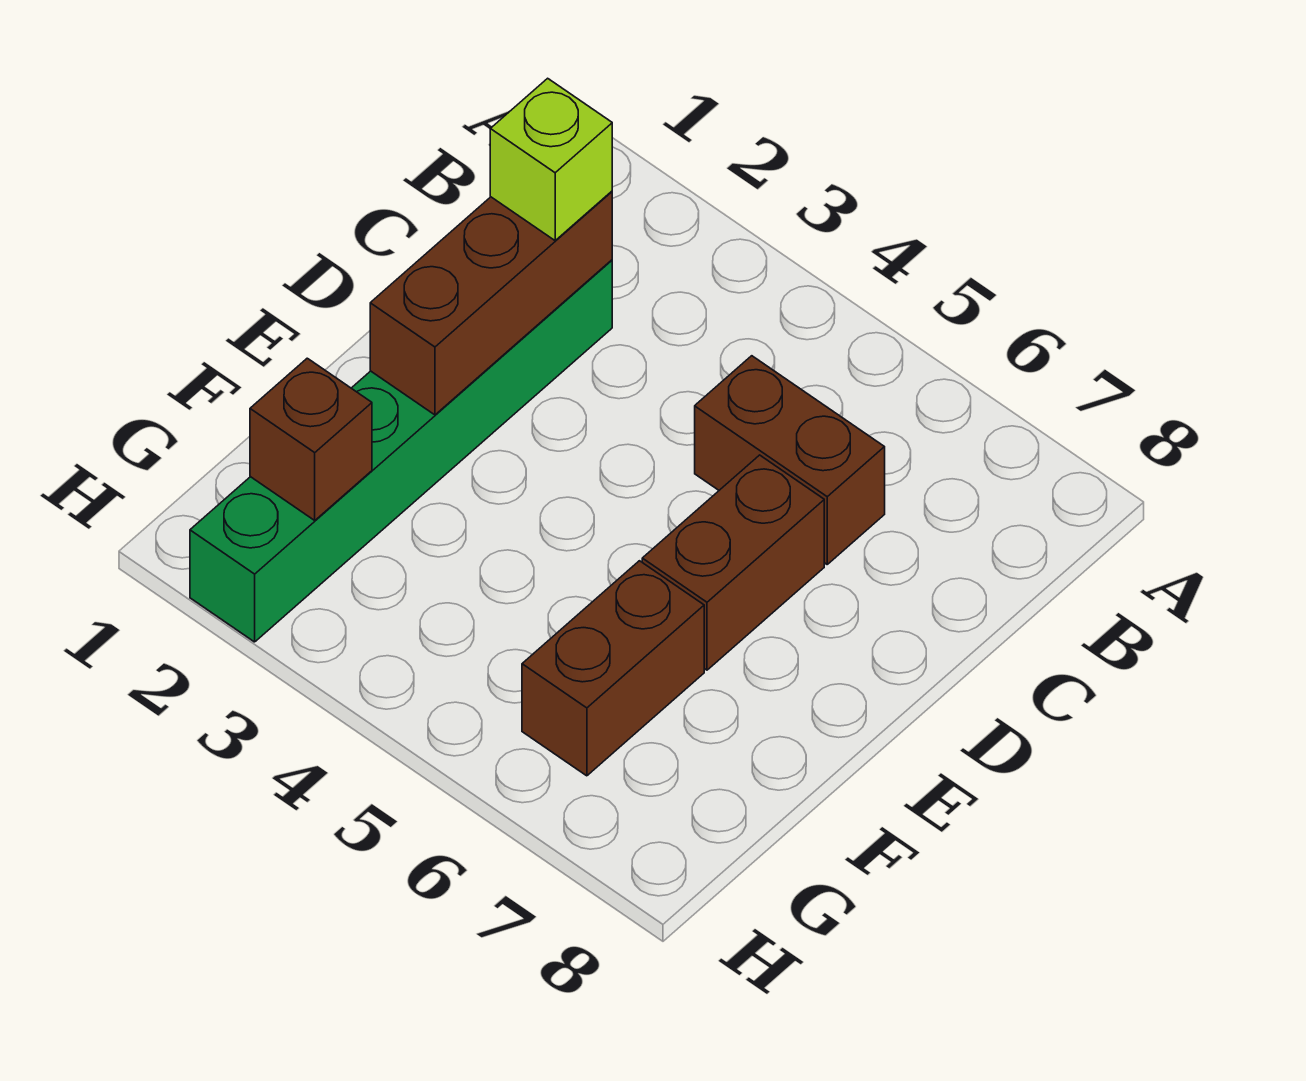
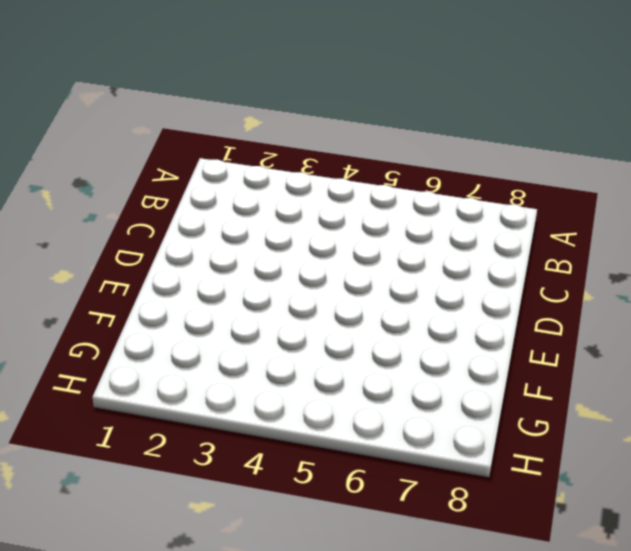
none -> green brick C2:H2 level 1
none -> brown brick C5:C6 level 1

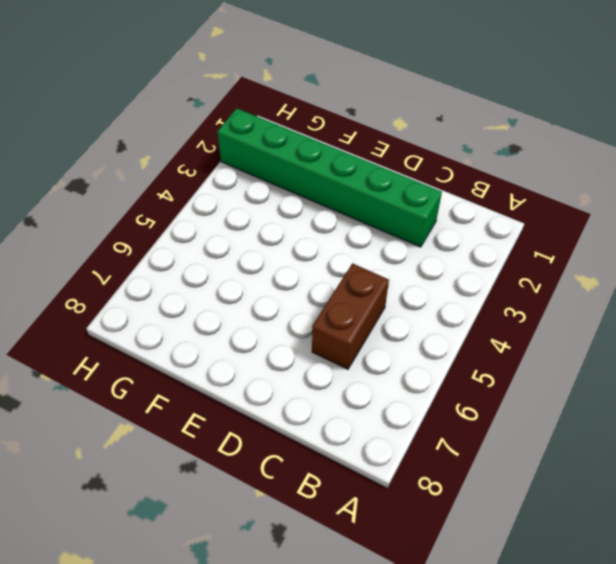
none -> brown brick D6:E6 level 1
none -> brown brick F6:G6 level 1

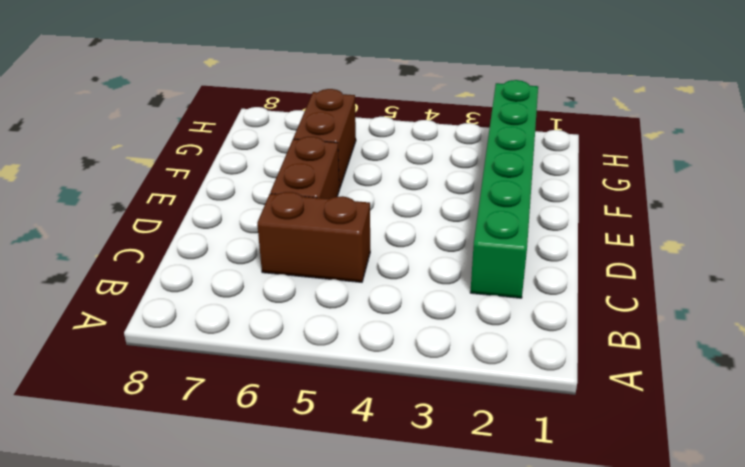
none -> brown brick C2:E2 level 2
none -> brown brick G2 level 2

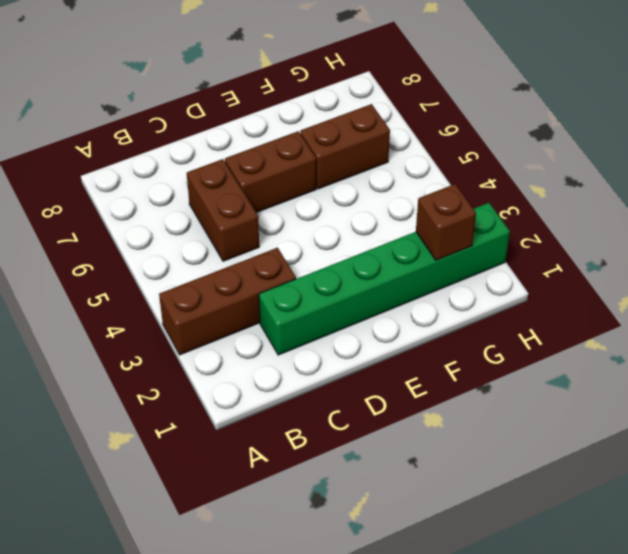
brown brick A3:C3 level 1 -> brown brick C2:E2 level 2
none -> lime brick C2 level 3

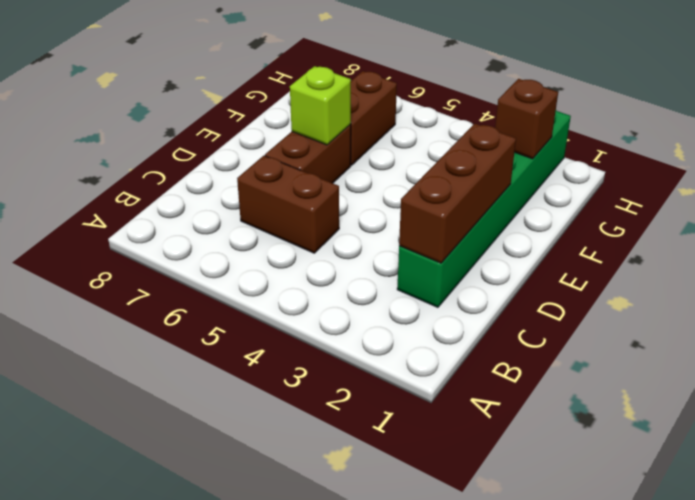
lime brick E6 level 2 -> lime brick C2 level 3

